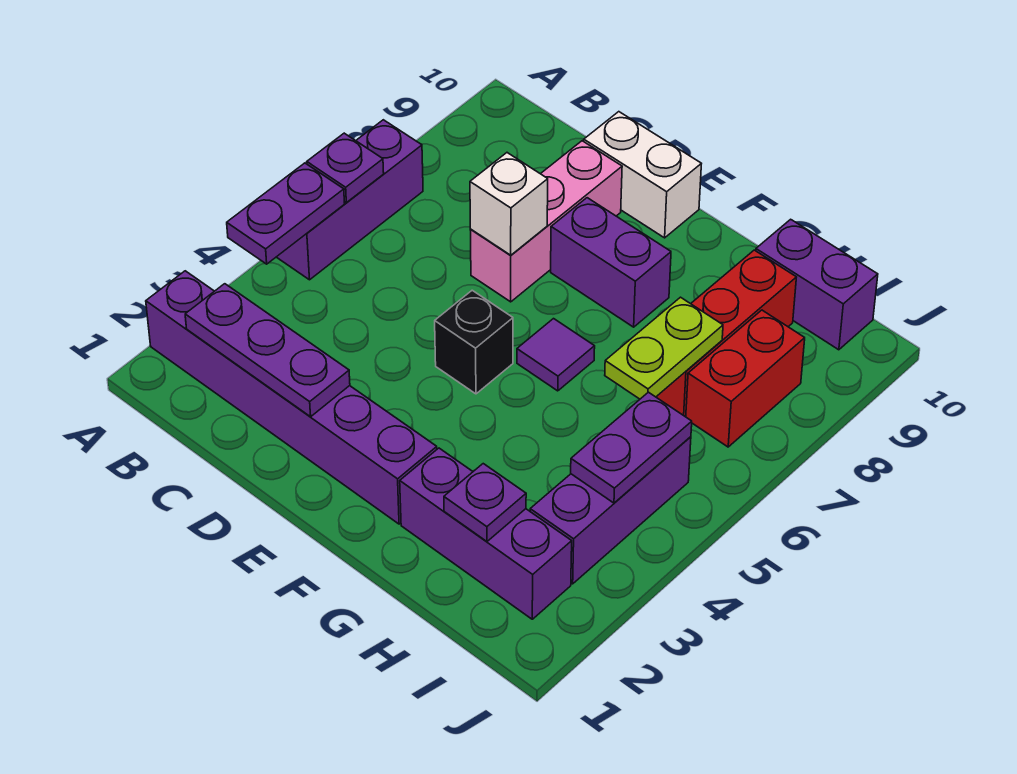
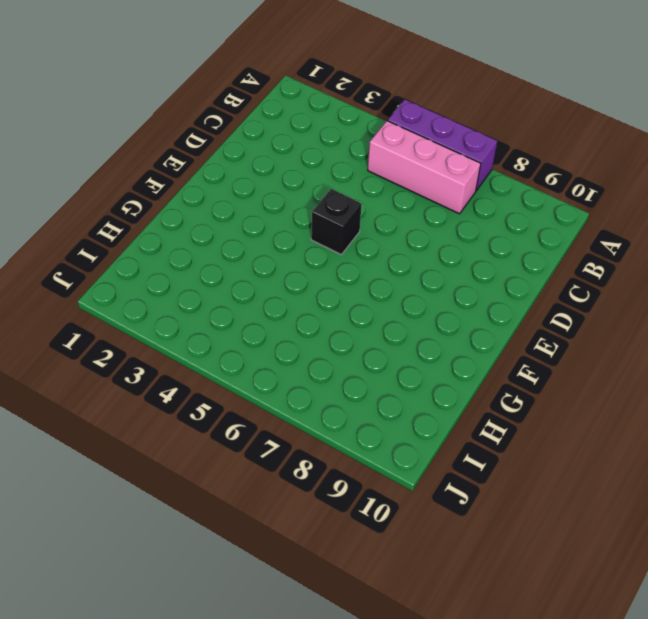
pink brick B5:B7 level 1 -> pink brick D7:D9 level 1
none -> purple brick A2:F2 level 1
none -> white brick D10:E10 level 1
none -> purple brick E8:F8 level 1

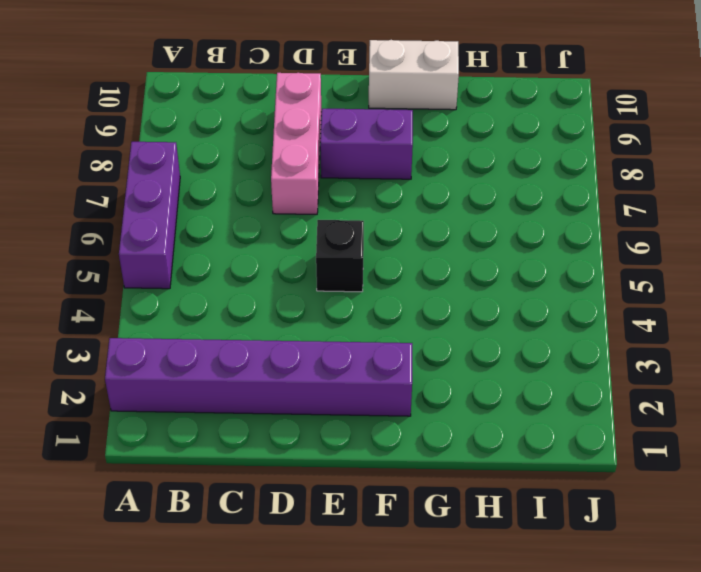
white brick F10:G10 level 1 -> white brick D10:E10 level 1
none -> purple tile F6 level 1
none -> purple brick G2:I2 level 1
none -> red brick H7:H9 level 1

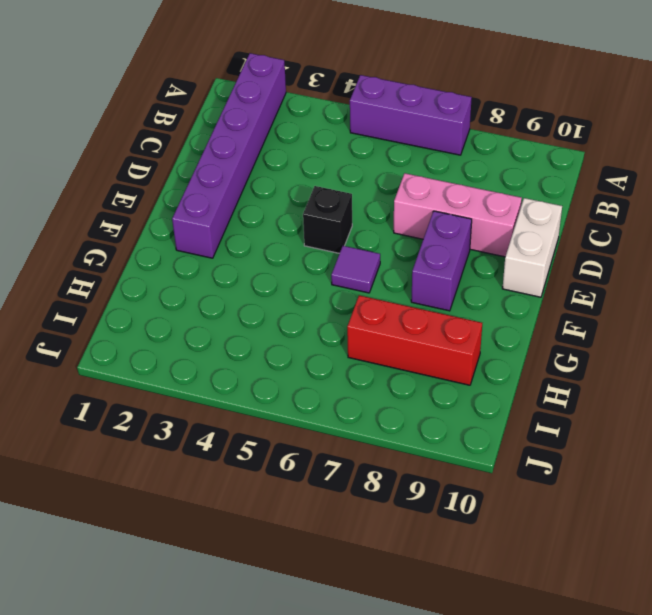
none -> purple brick G2:I2 level 1
none -> purple brick H10:I10 level 1
none -> purple brick I3:I5 level 1

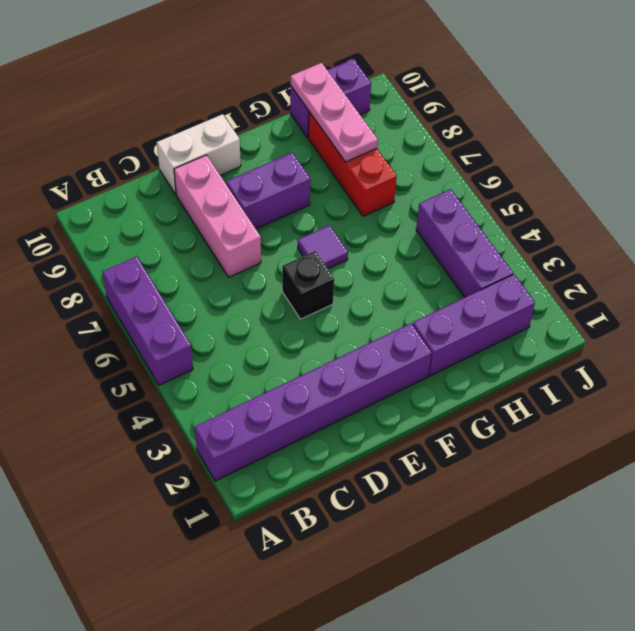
pink plate H8:H10 level 2 -> none
none -> red brick I7:I8 level 1
none -> purple plate A4:A5 level 2
none -> purple plate A6 level 2

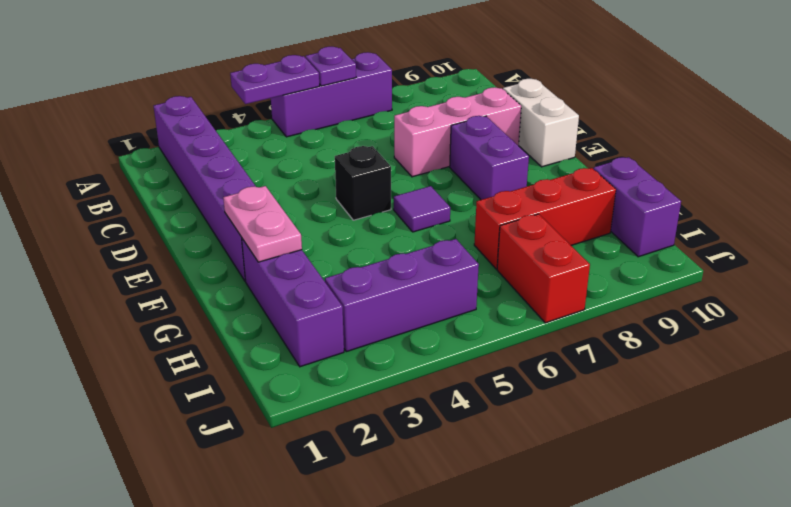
pink plate F2:G2 level 2 -> none
red brick I7:J7 level 1 -> red brick I7:I8 level 1
none -> purple plate B2:D2 level 2
none -> white brick D7 level 2
none -> purple plate H2 level 2

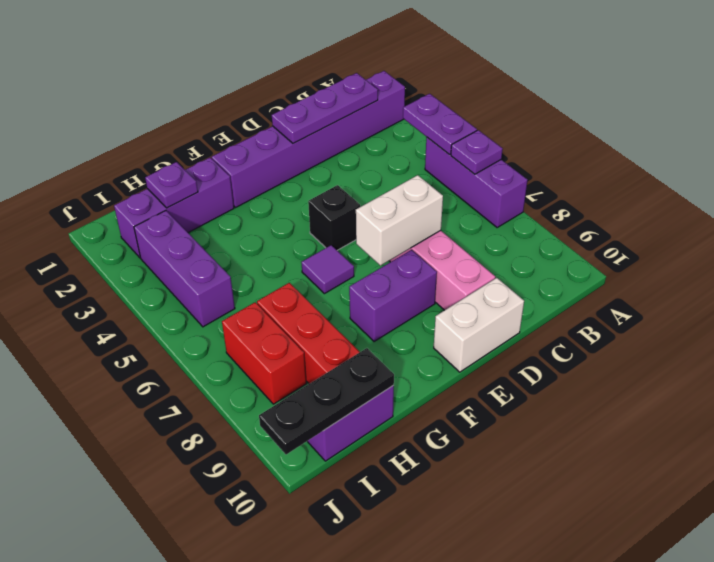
white brick D7:E7 level 2 -> white brick D7 level 2
black plate H10:J10 level 2 -> none
none -> lime plate H6:H7 level 2
none -> purple plate I4:I5 level 2

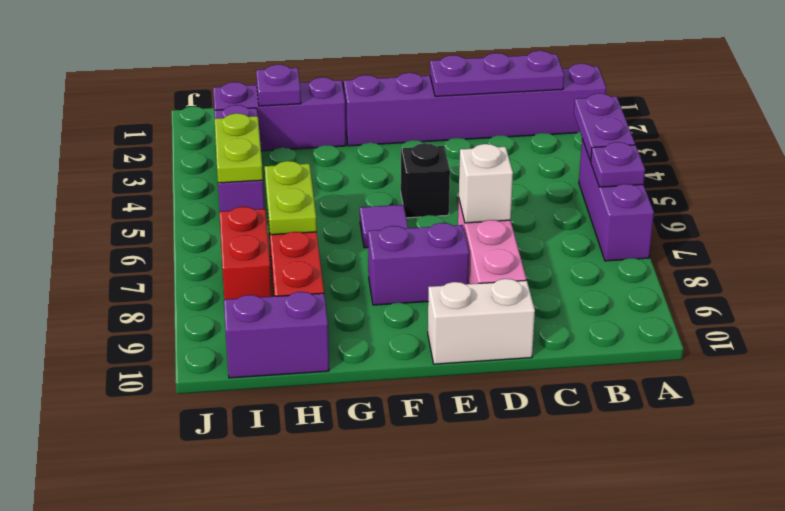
lime plate I4:I5 level 2 -> purple plate I4:I5 level 2

